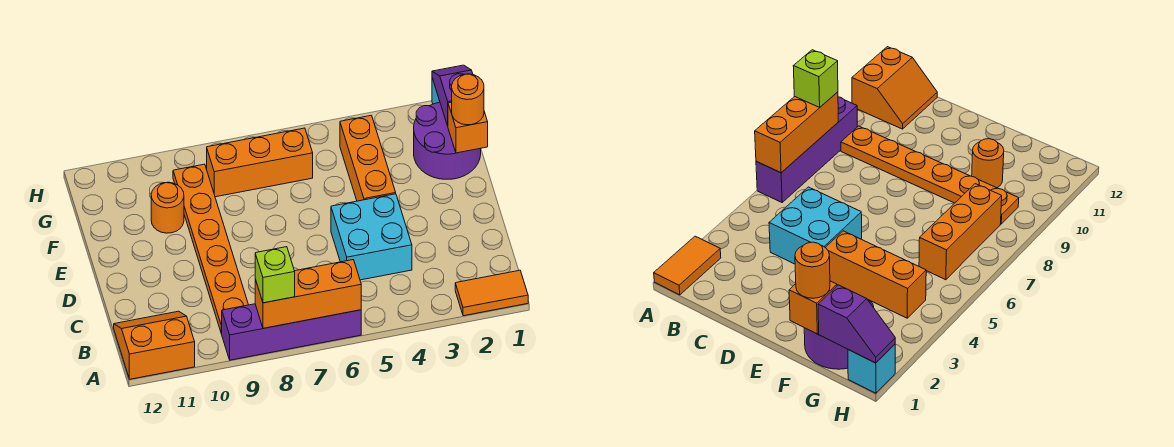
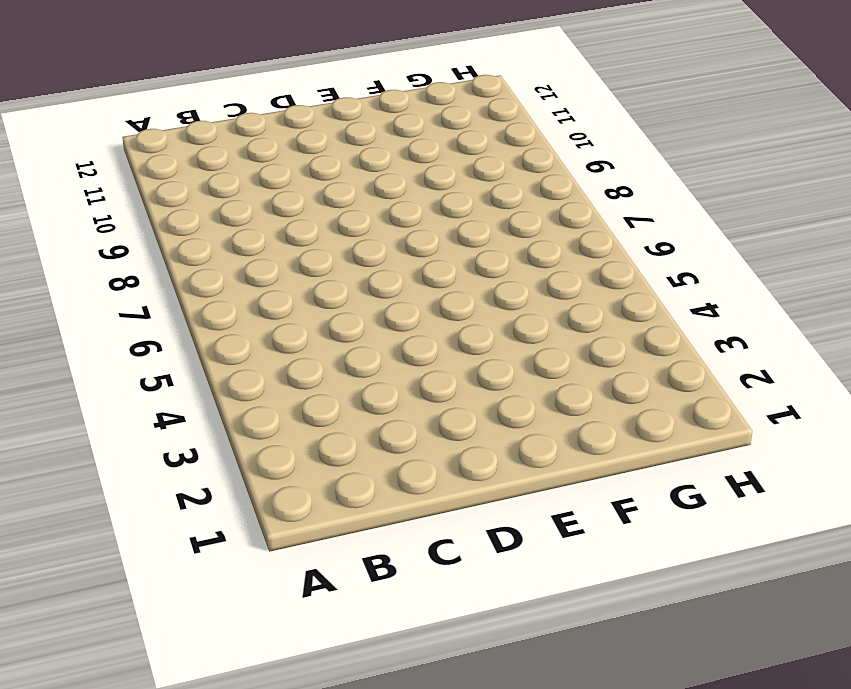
none -> orange tile A1:A2 level 1
none -> purple brick A6:A9 level 1
none -> orange slope A11:B12 level 1 top A

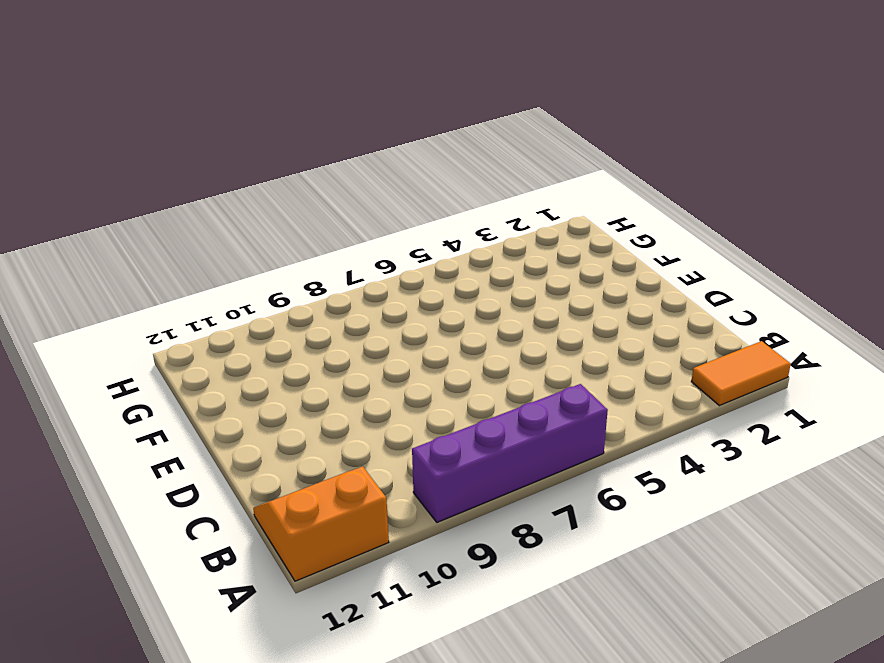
none -> orange plate B9:G9 level 1
none -> cyan brick C4:D5 level 1
none -> orange brick E4:G4 level 1

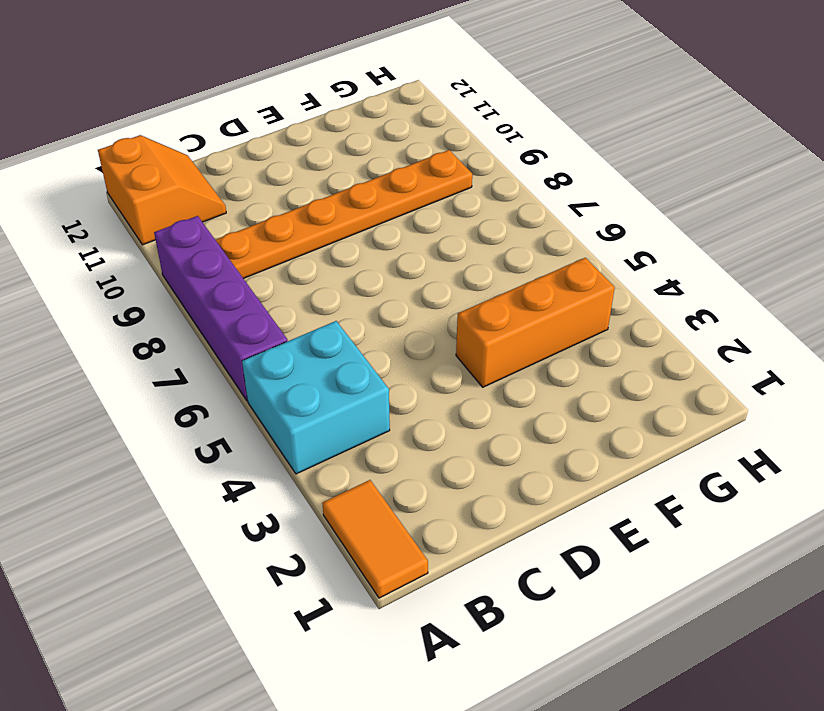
cyan brick A4:B5 level 1 -> cyan brick C4:D5 level 1
none -> purple round brick F1:G2 level 1
none -> orange round brick F10 level 1
none -> orange brick G6:G8 level 1

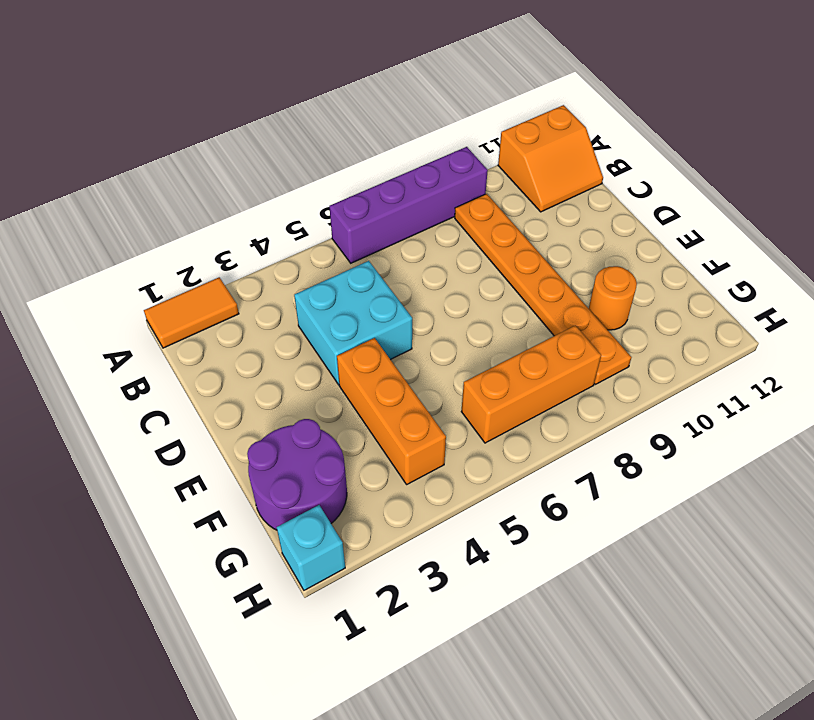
none -> orange brick A6:A8 level 2
none -> orange brick F1 level 2
none -> purple slope G1:H1 level 2 top G

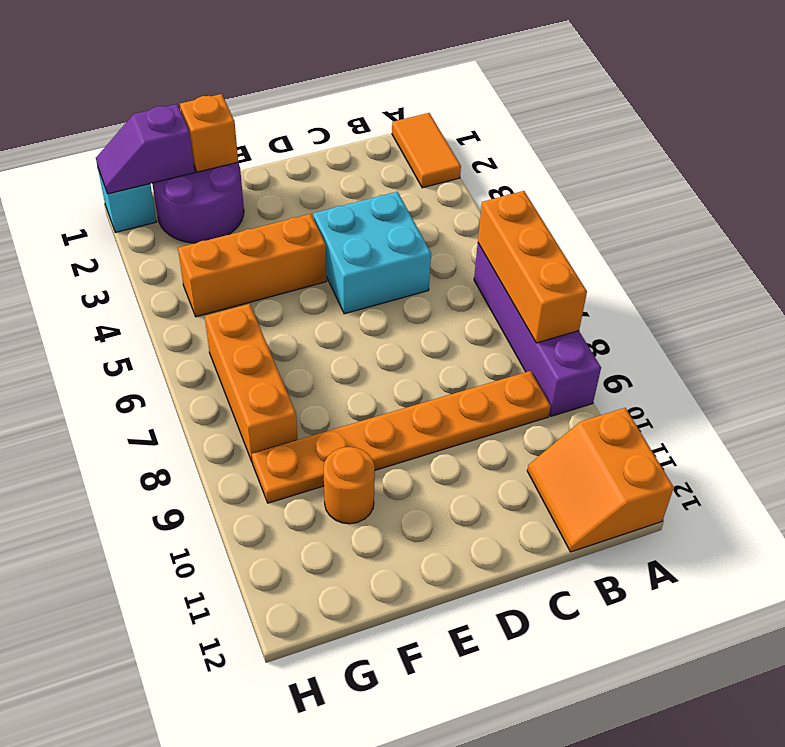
none -> lime brick A8 level 3
none -> orange round brick F1 level 3

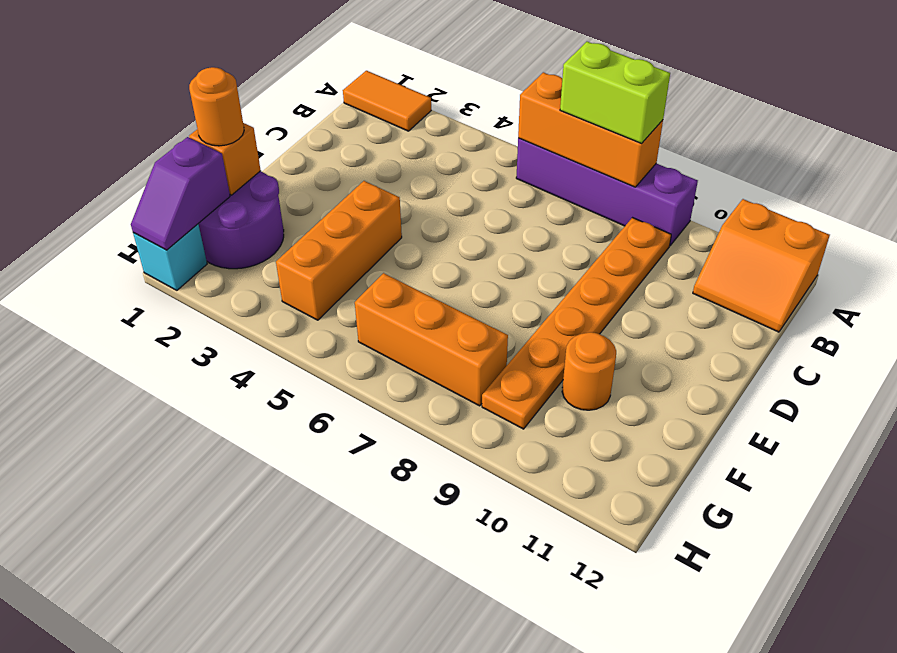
lime brick A7:A8 level 3 -> lime brick A8 level 3
none -> cyan brick C4:D5 level 1

